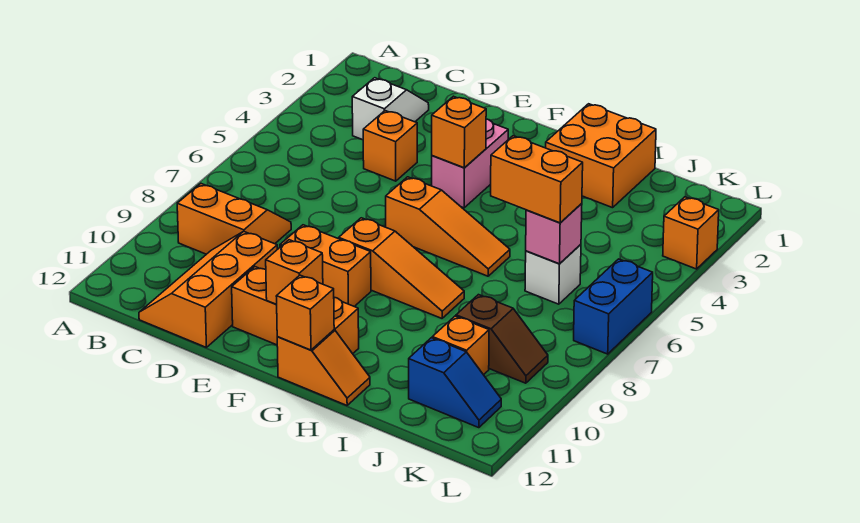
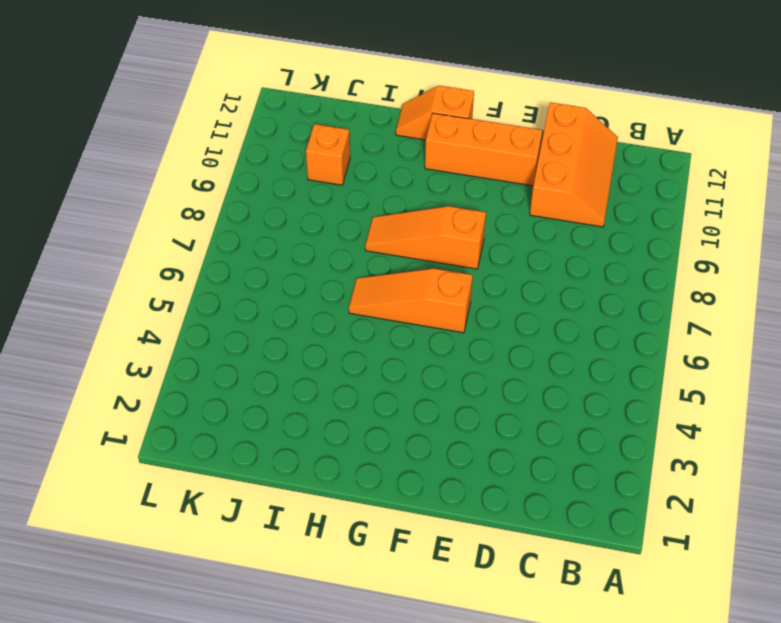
none -> orange slope B8:C9 level 1 top 9
none -> white slope C2:C3 level 1 top 3
none -> orange brick D4 level 1

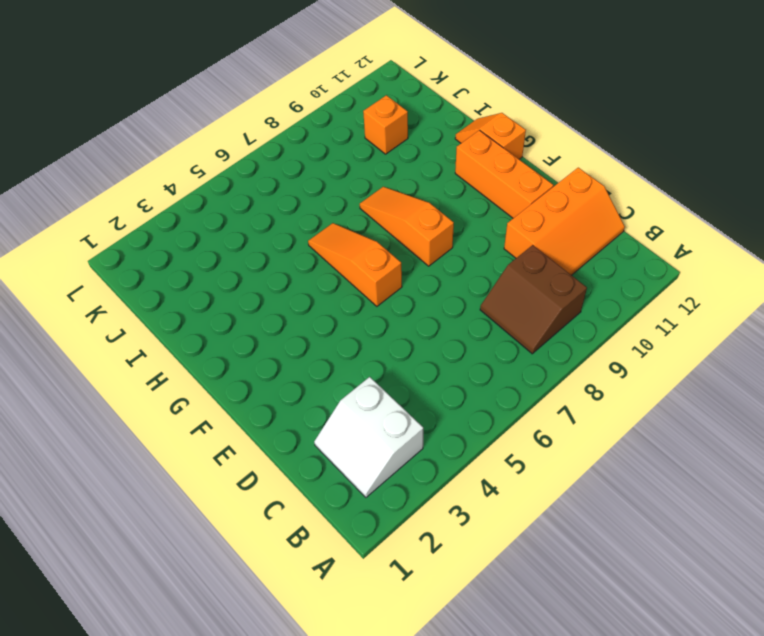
white slope B2:C3 level 1 top 3 -> white slope C2:C3 level 1 top 3
brown slope B8:C9 level 1 top 9 -> orange slope B8:C9 level 1 top 9
none -> orange brick D4 level 1
none -> orange brick E9:F9 level 1
none -> pink brick F3:F4 level 1

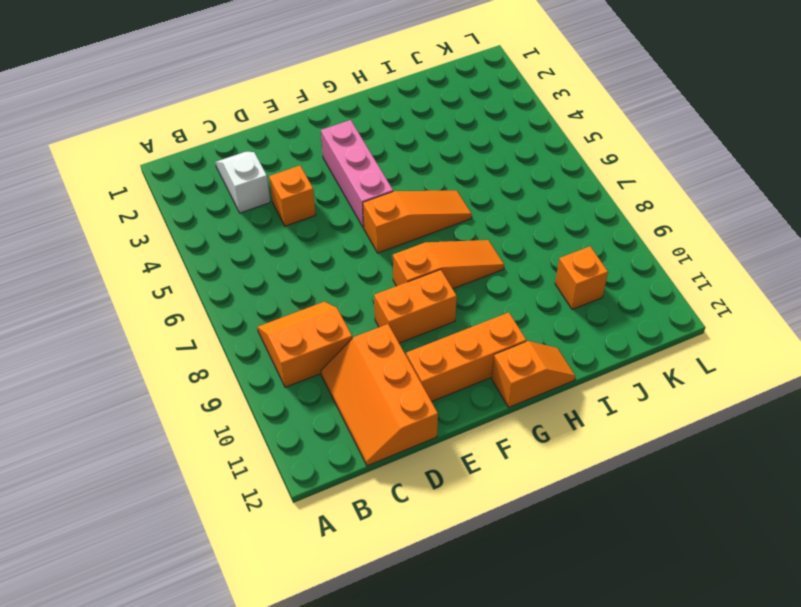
pink brick F3:F5 level 1 -> pink brick F3:F4 level 1
none -> orange brick H1:I2 level 1
none -> white brick J6 level 1
none -> brown slope J9:K9 level 1 top J

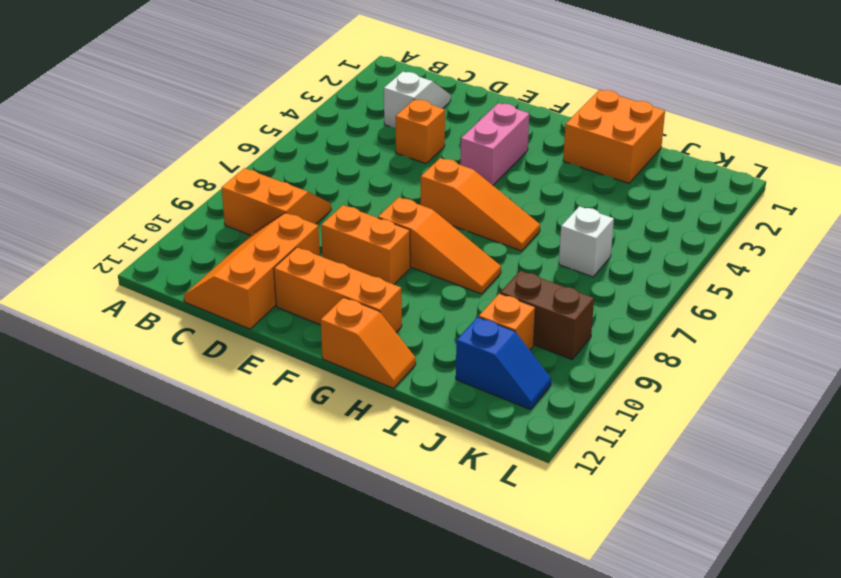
brown brick J9:K9 level 1 -> brown slope J9:K9 level 1 top J
none -> orange brick L3 level 1
none -> blue brick L6:L7 level 1
none -> orange brick F4 level 2

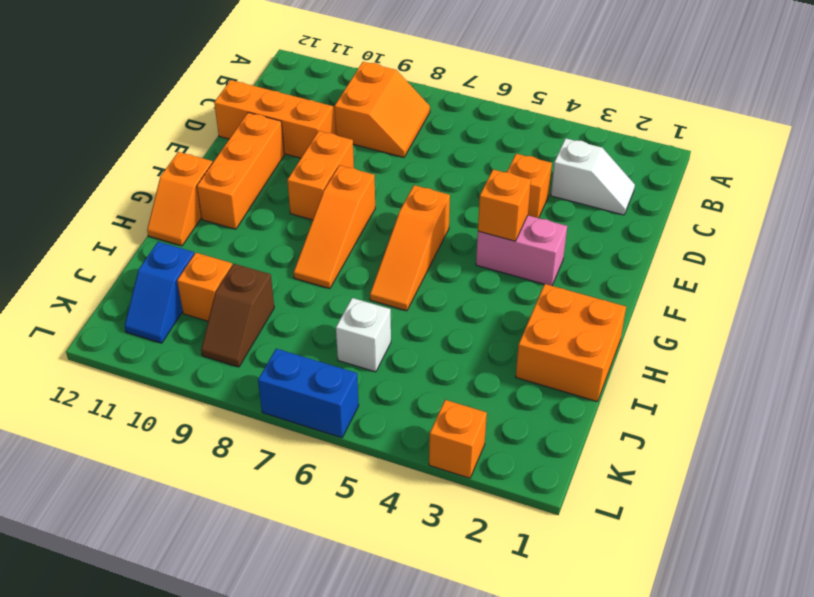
none -> orange brick F11 level 2
none -> orange brick G12 level 2
none -> pink brick J6 level 2

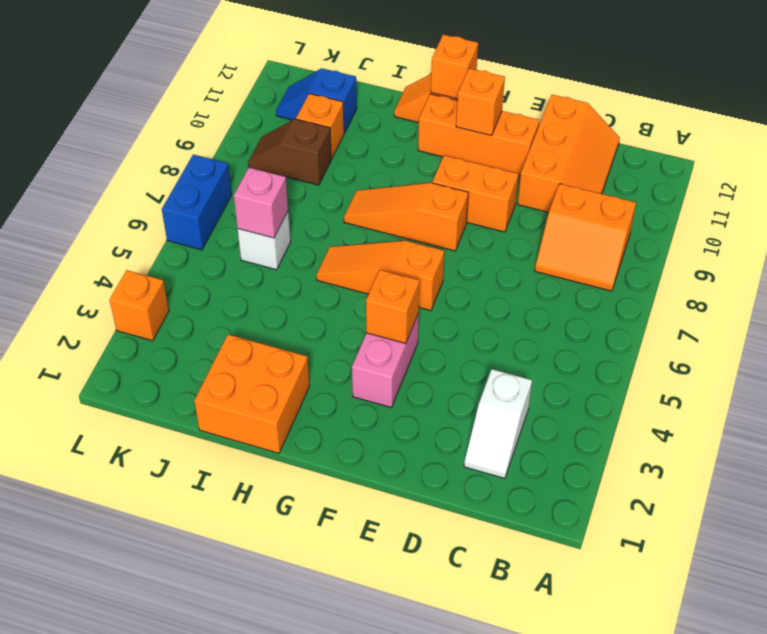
none -> orange brick D4 level 1
none -> orange brick I6:J6 level 3

